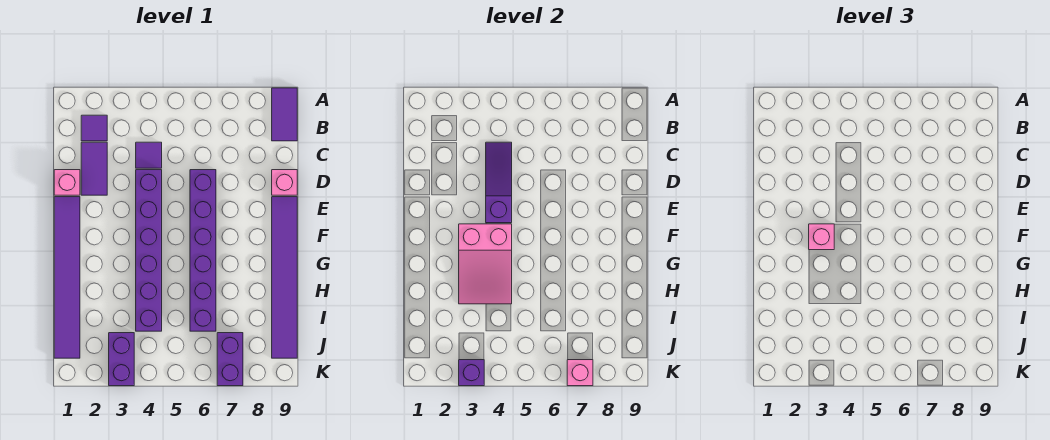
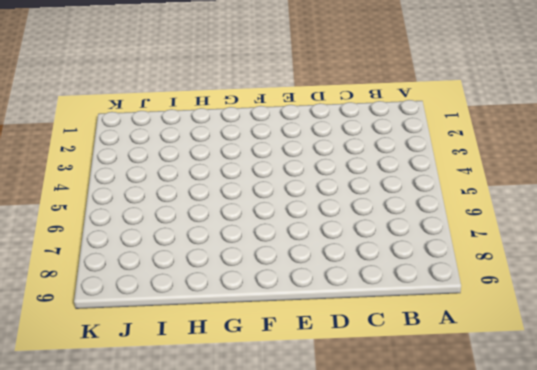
none -> purple tile A9:B9 level 1
none -> purple tile B2 level 1
none -> purple tile C2:D2 level 1

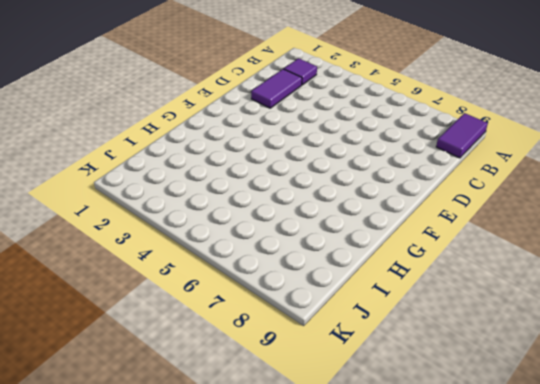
none -> purple tile C4 level 1
none -> pink brick D1 level 1
none -> purple brick D4:I4 level 1

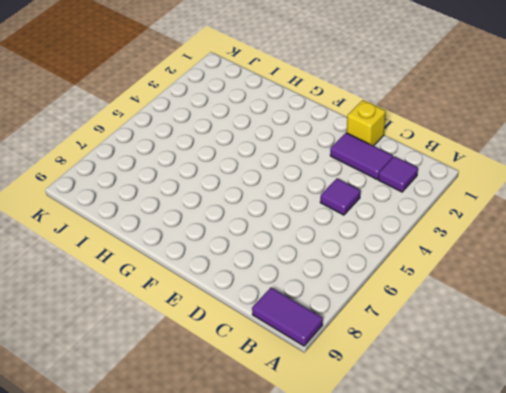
yellow brick D1 level 1 -> pink brick D1 level 1
none -> purple brick D4:I4 level 1
none -> purple brick D6:I6 level 1
none -> pink brick D9 level 1

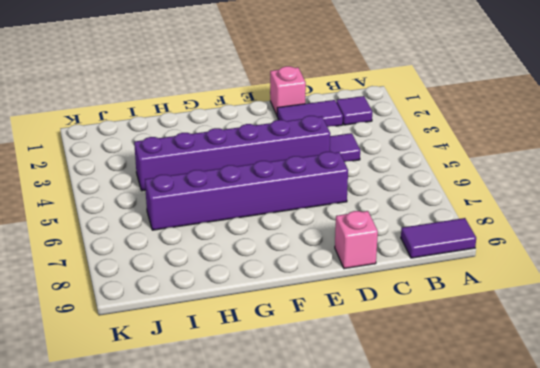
none -> purple tile E1:J1 level 1
none -> purple tile E9:J9 level 1
none -> purple brick J3:K3 level 1

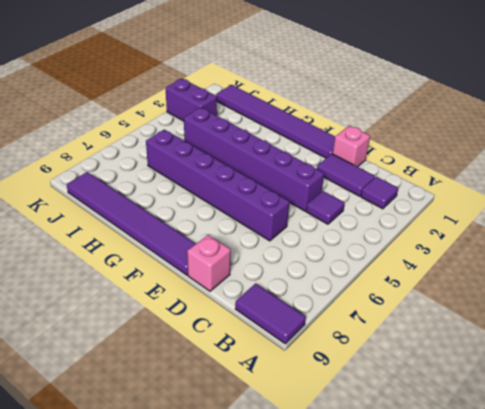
none -> purple brick J7:K7 level 1
none -> purple slope C4:E4 level 2 top E
none -> pink slope F3:H4 level 2 top F

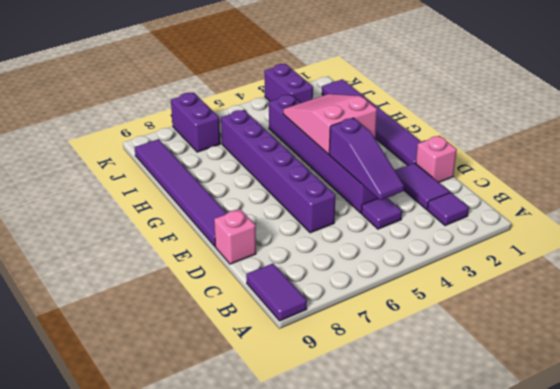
none -> purple brick K3 level 2
none -> pink brick K7 level 2
none -> pink brick F3 level 3

